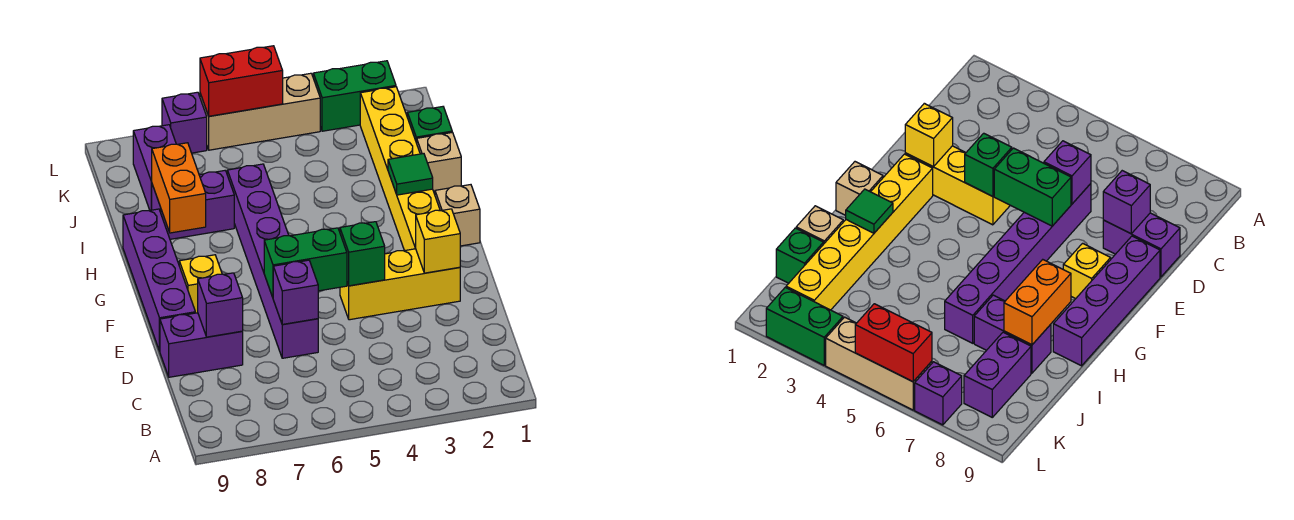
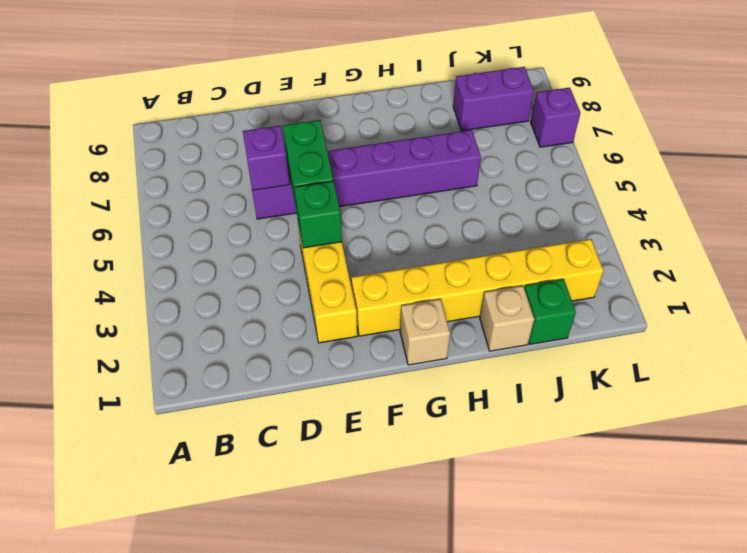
none -> purple brick D8:D9 level 1
none -> purple brick E9:H9 level 1
none -> yellow brick F8 level 1

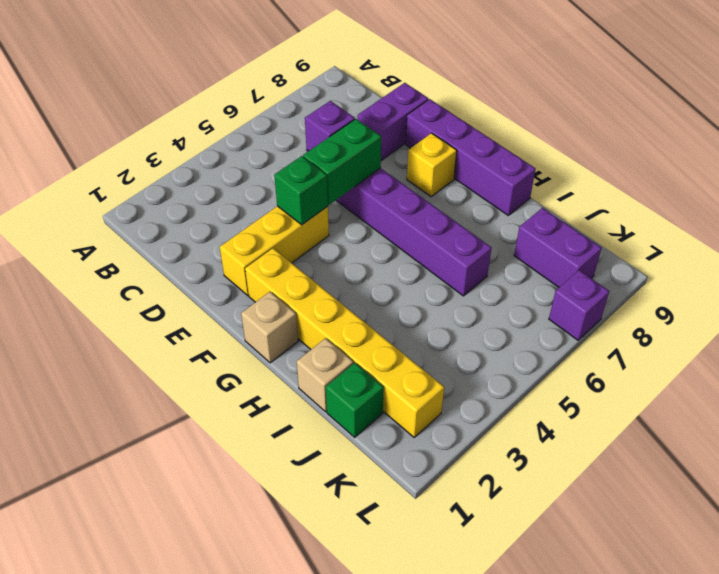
none -> purple brick I7:I8 level 1
none -> green brick L2:L3 level 1
none -> tan brick L4:L6 level 1

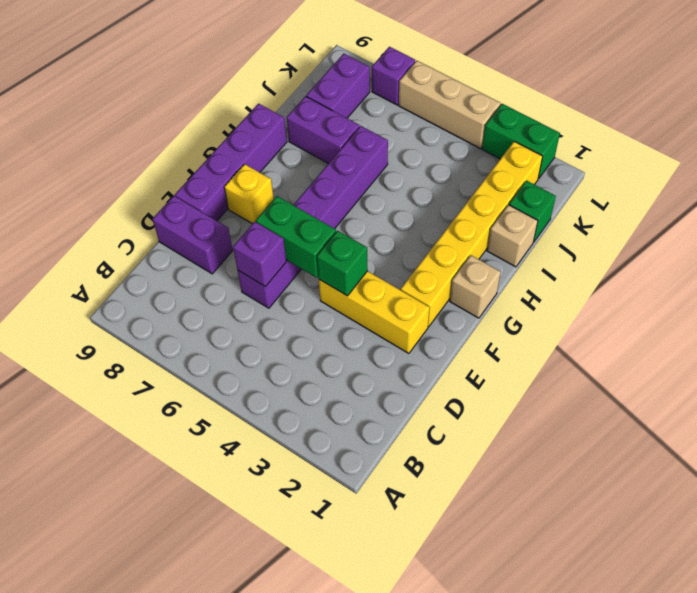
none -> purple brick D8 level 2
none -> yellow brick E2 level 2
none -> green tile H2 level 2

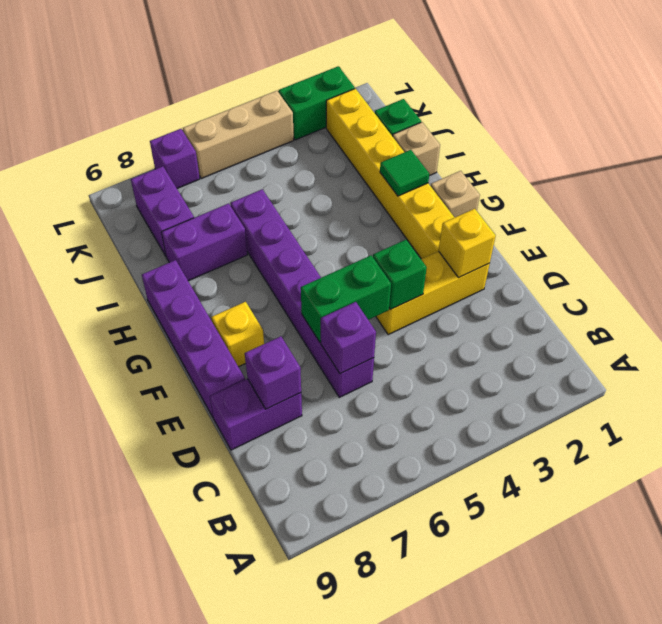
none -> orange brick H8:I8 level 2
none -> red brick L5:L6 level 2

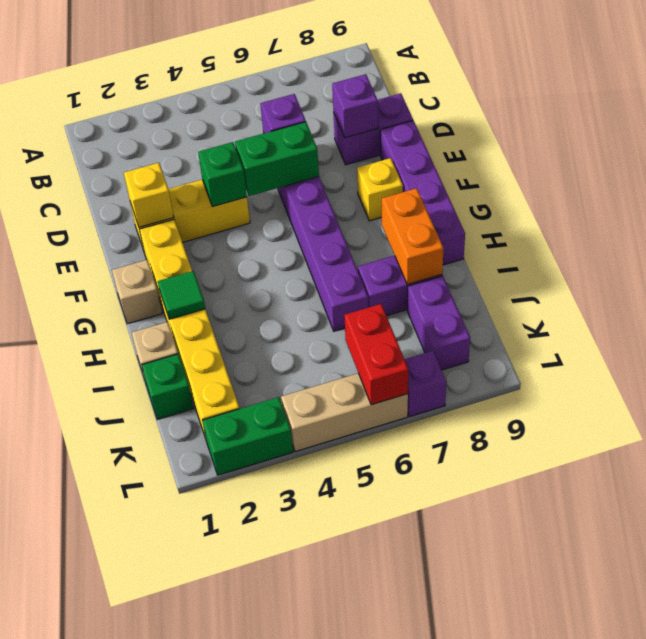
red brick K6:L6 level 2 -> red brick L5:L6 level 2

